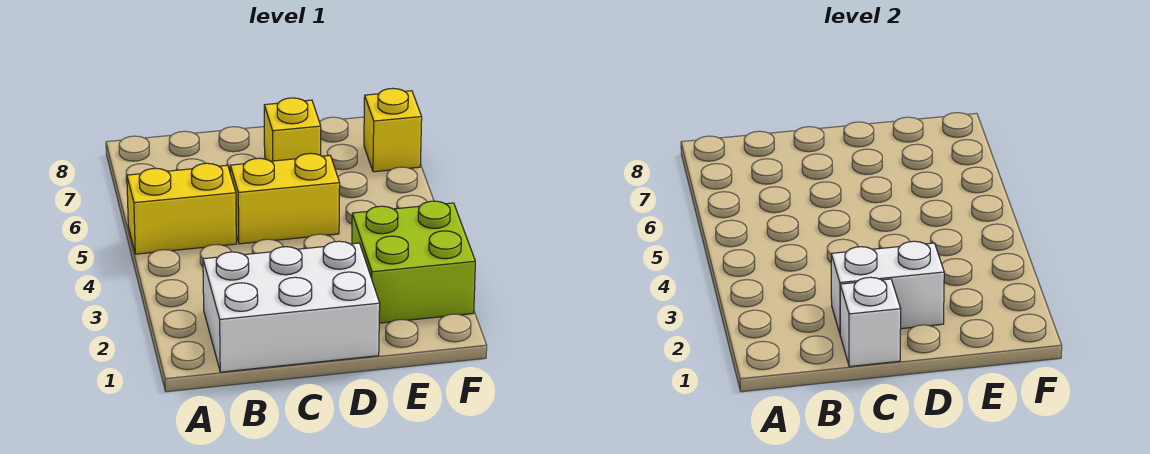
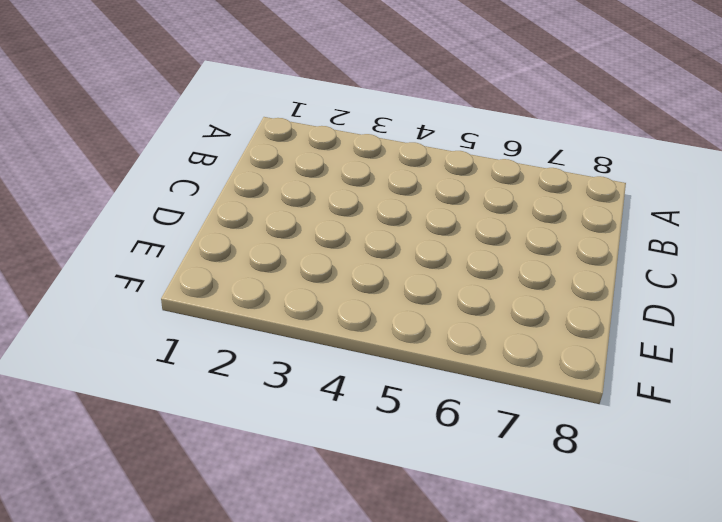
none -> yellow brick A5:B5 level 1
none -> white brick B1:D2 level 1

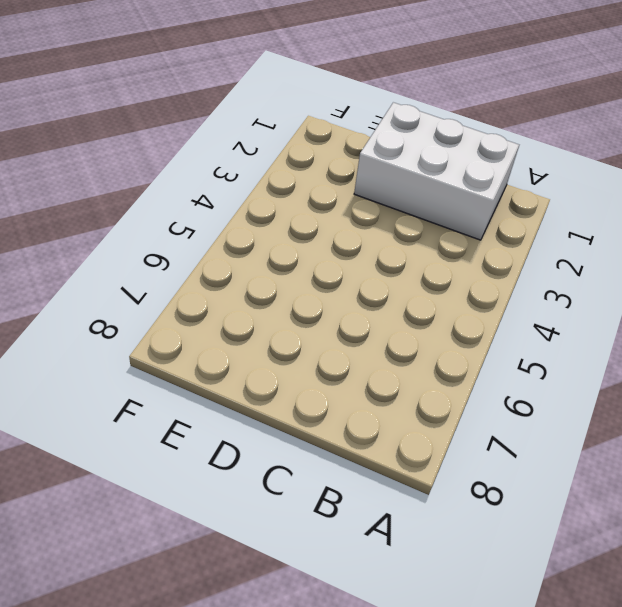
none -> yellow brick A5:B5 level 1
none -> yellow brick C5:D5 level 1

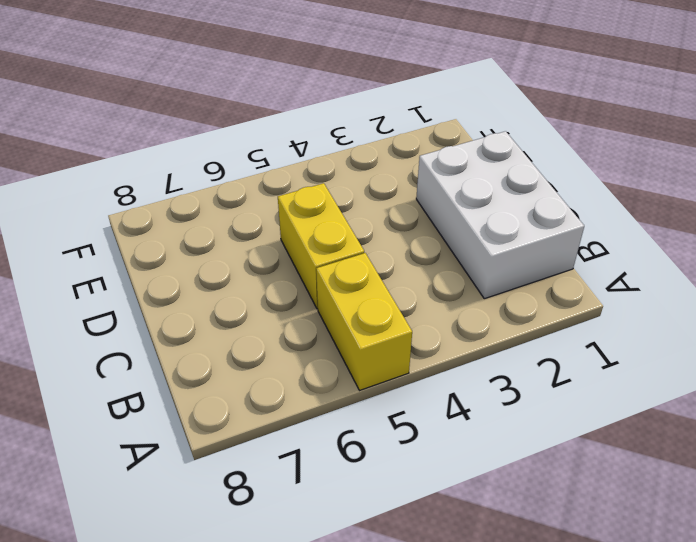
none -> yellow brick D7 level 1
none -> lime brick E2:F3 level 1

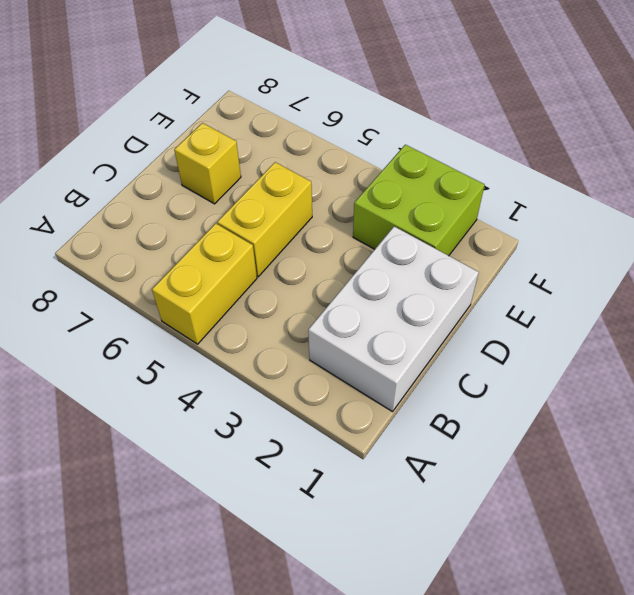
none -> yellow brick F7 level 1
none -> white brick C1 level 2

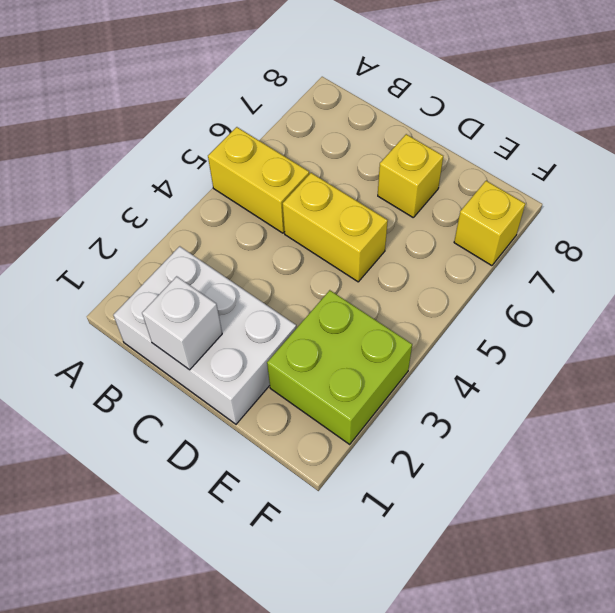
none -> white brick C2:D2 level 2

